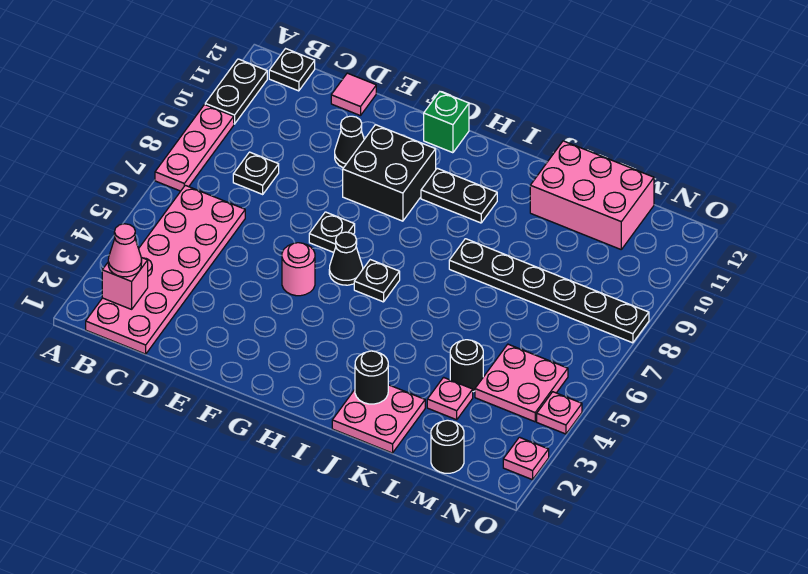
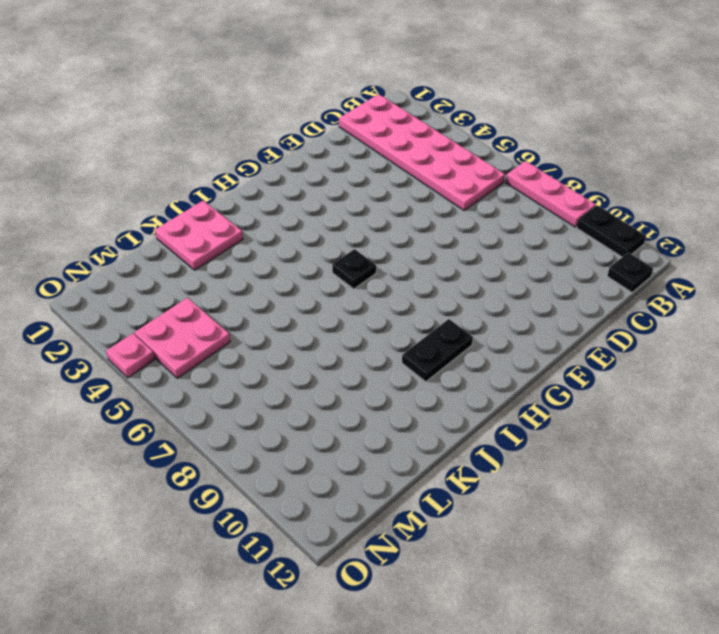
none -> black plate C8 level 1
none -> pink tile D12 level 1
none -> black cone E10 level 1

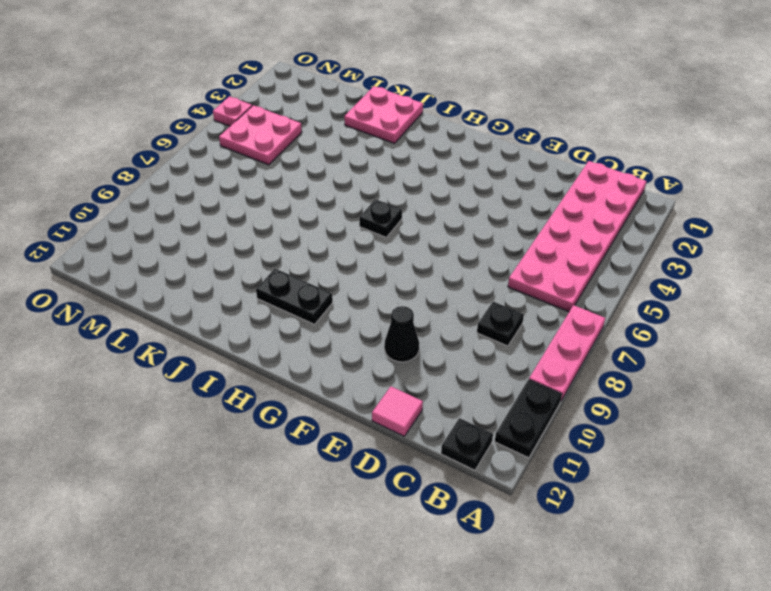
none -> pink round brick F5 level 1
none -> black plate F7 level 1
none -> black brick F9:G10 level 1

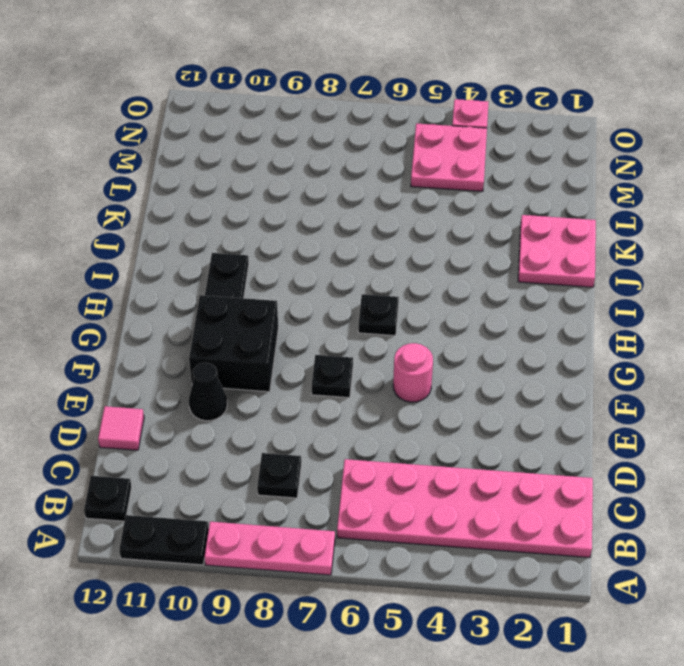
none -> black cone G6 level 1
none -> green brick G12 level 1
none -> black plate J8:O8 level 1

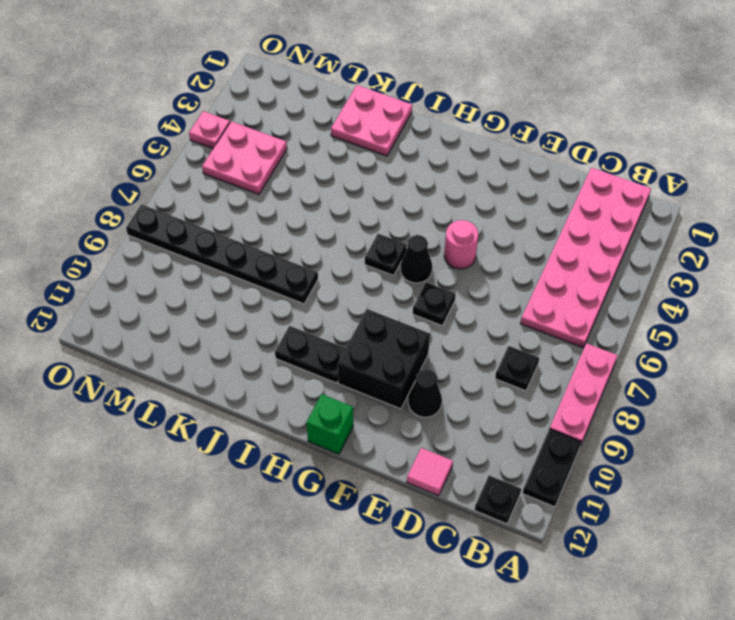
none -> pink brick K11:M12 level 1
none -> pink plate L3 level 1
none -> black round brick L4 level 1

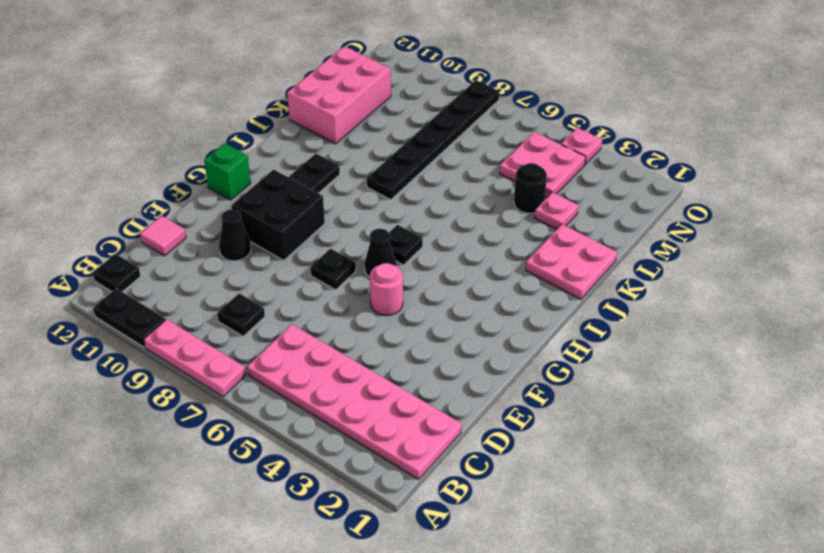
none -> black round brick M1 level 1
none -> pink plate O2 level 1
none -> pink brick B2 level 2

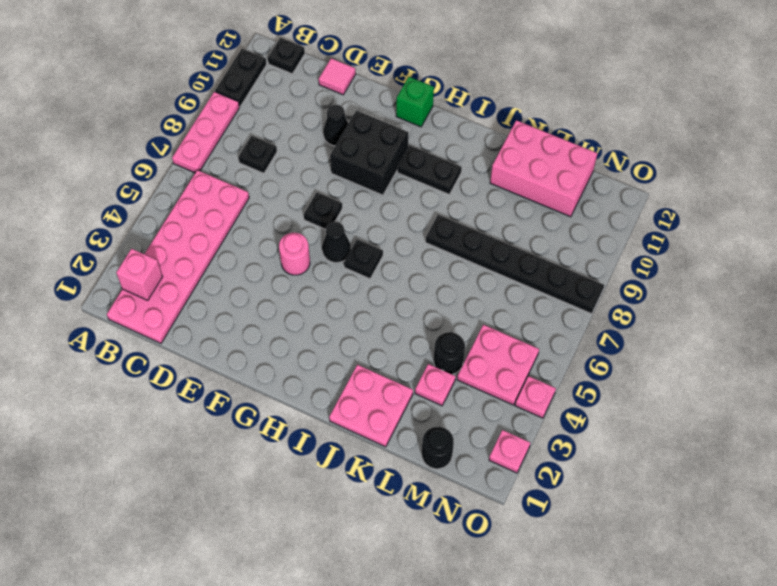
none -> black round brick J2 level 2
none -> pink cone B2 level 3

